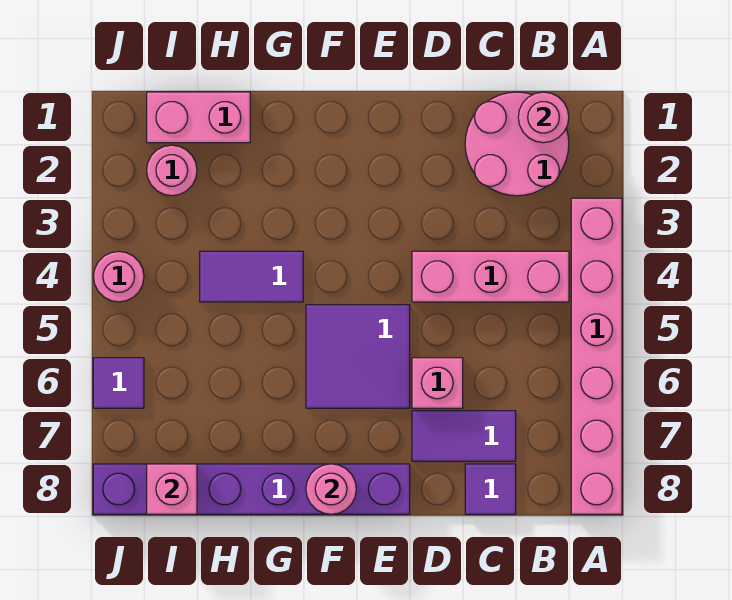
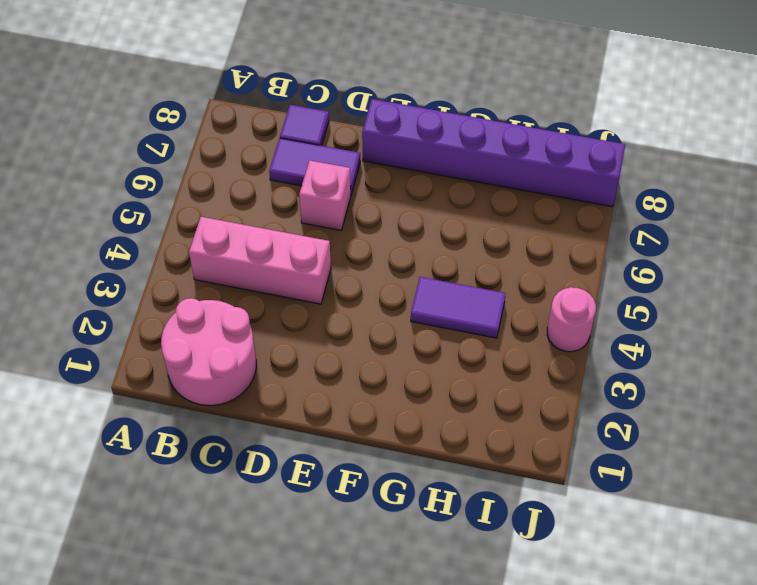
none -> pink brick A3:A8 level 1
none -> purple tile E5:F6 level 1
none -> pink brick H1:I1 level 1

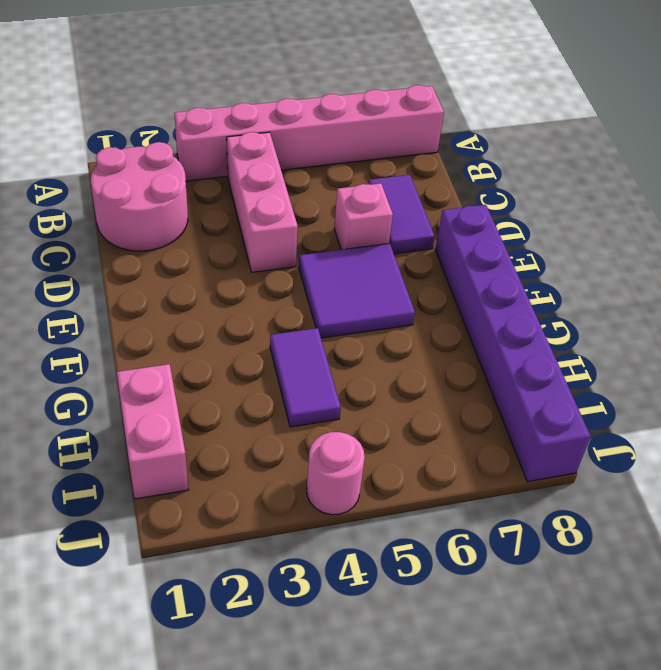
none -> purple tile C8 level 1
none -> pink round brick I2 level 1
none -> purple tile J6 level 1

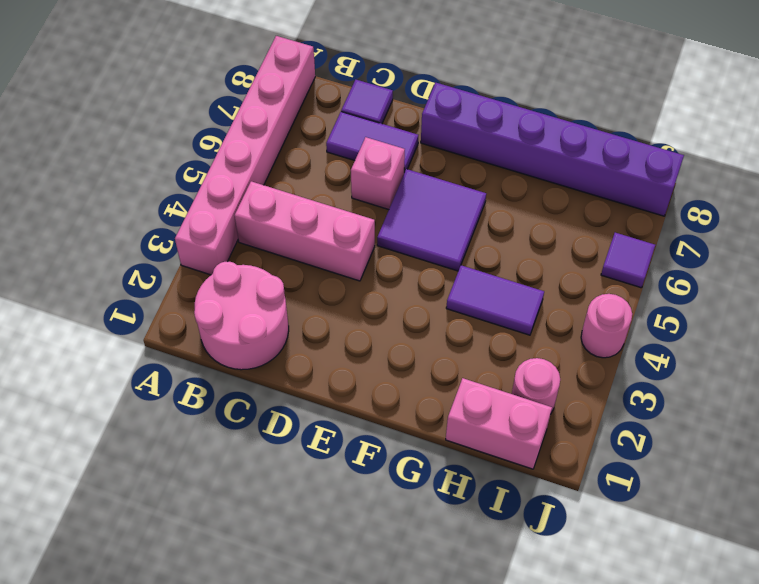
none -> pink round brick B1 level 2
none -> pink round brick F8 level 2
none -> pink brick I8 level 2

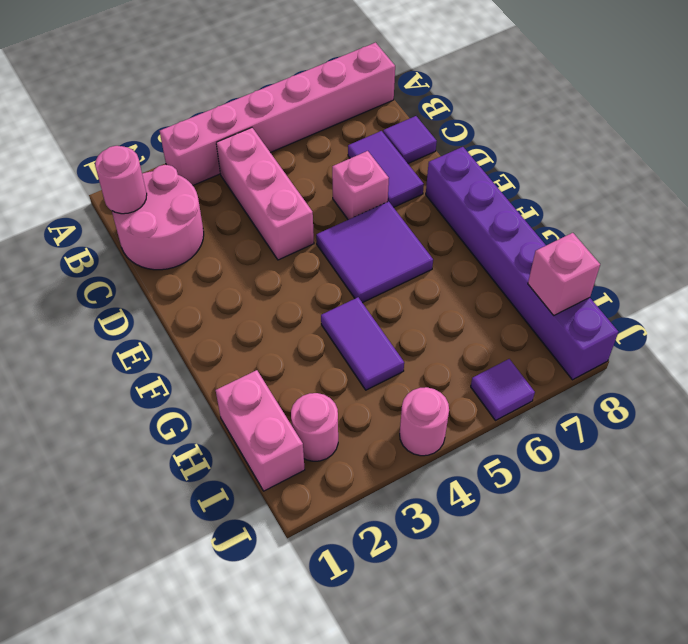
none -> pink round brick F8 level 2

